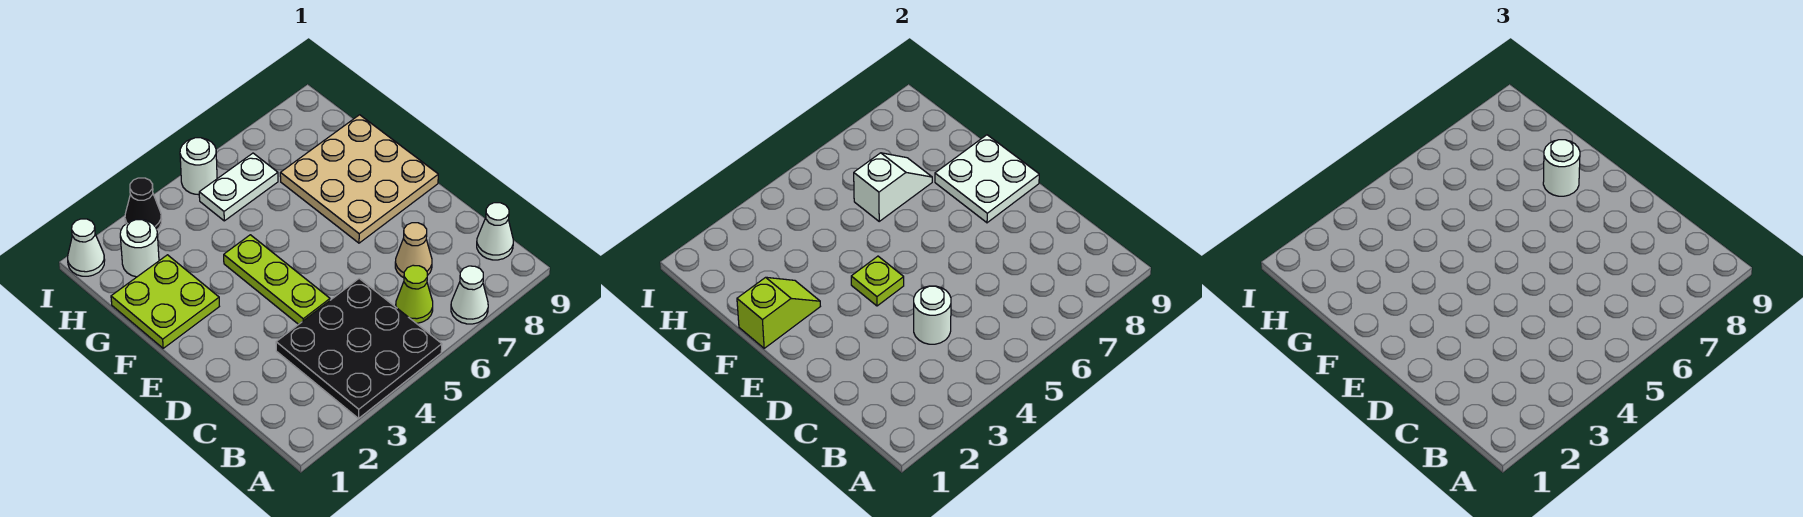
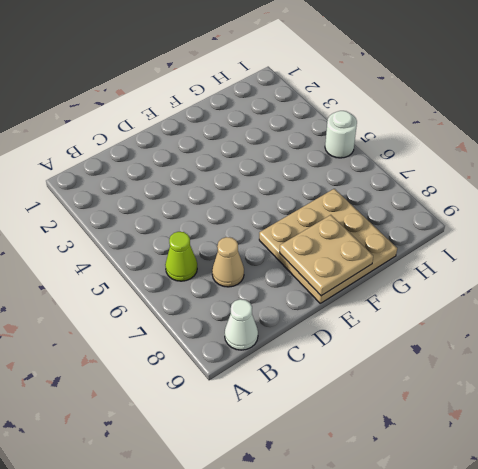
tan plate E8:F9 level 2 -> white plate E8:F9 level 2
none -> black plate A3:C5 level 1
none -> white cone A7 level 1
none -> lime plate D4:F4 level 1

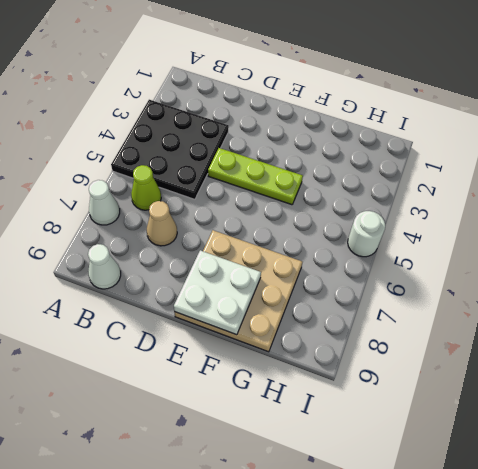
none -> lime plate F1:G2 level 1
none -> white round brick H2 level 1
none -> white plate H5:H6 level 1

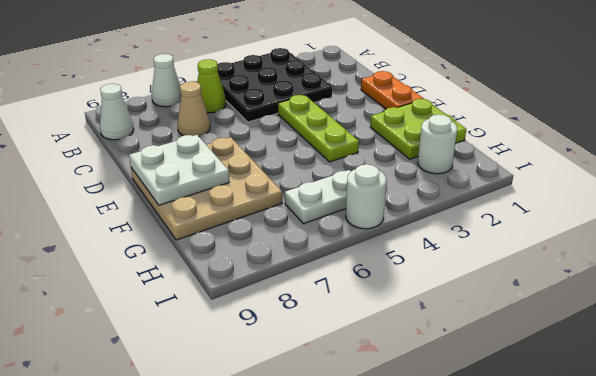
orange plate D1:E1 level 1 -> none
none -> white cone I1 level 1
none -> black cone I3 level 1
none -> white round brick C4 level 2

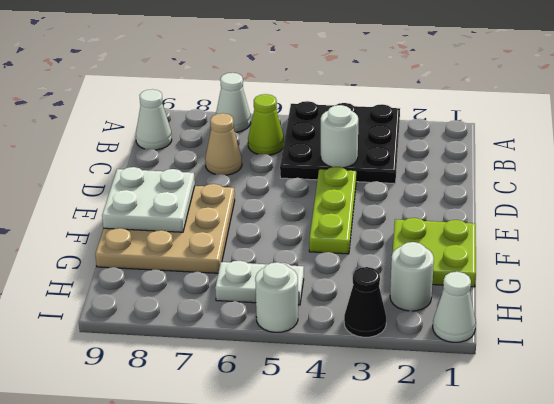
none -> lime plate E4 level 2
none -> lime slope F1:F2 level 2 top 1
none -> white slope G6:G7 level 2 top 6

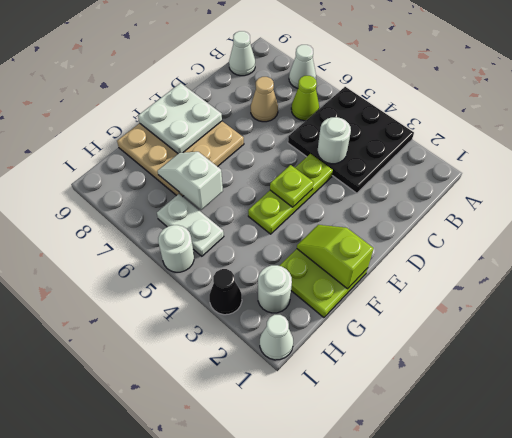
none -> white round brick F8 level 3

